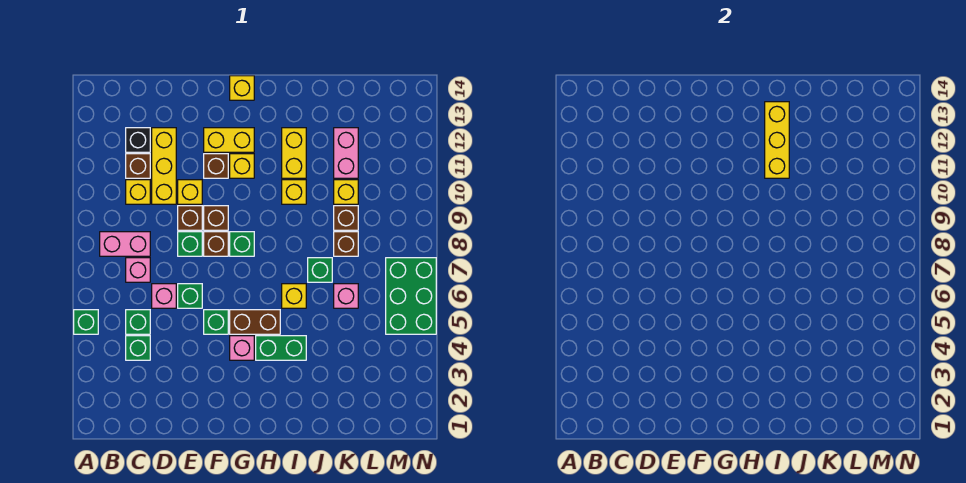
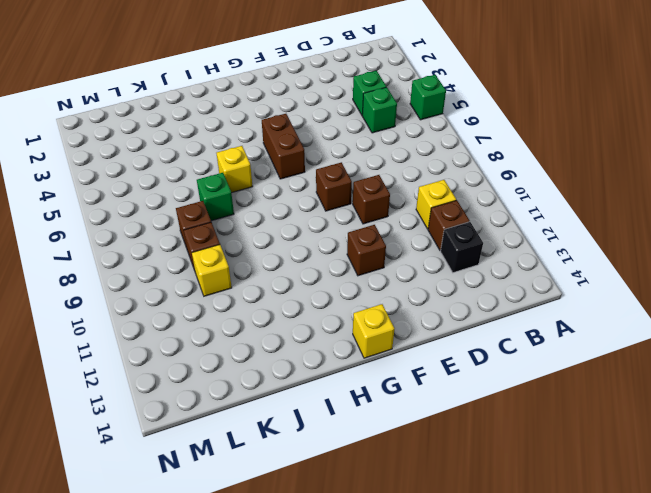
brown brick G5:G6 level 1 -> brown brick G5:H5 level 1
none -> pink brick B8:C8 level 1
none -> pink brick C7 level 1
none -> pink brick D6 level 1
none -> yellow brick D10:D12 level 1

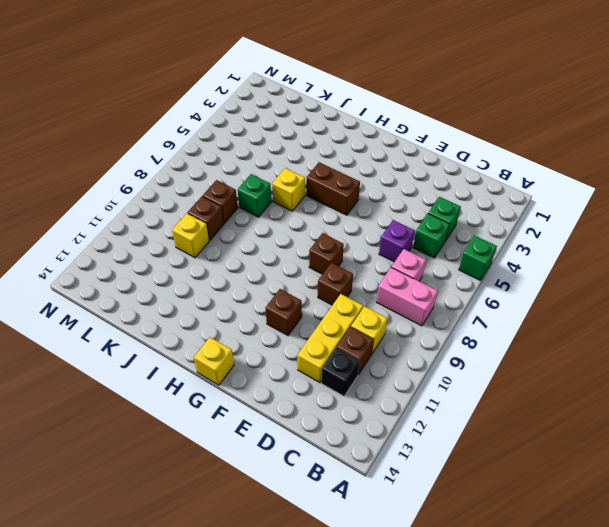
purple brick D6 level 1 -> pink brick D6 level 1
none -> green brick E6 level 1
none -> green brick E8 level 1
none -> yellow brick E10 level 1
none -> green brick F5 level 1

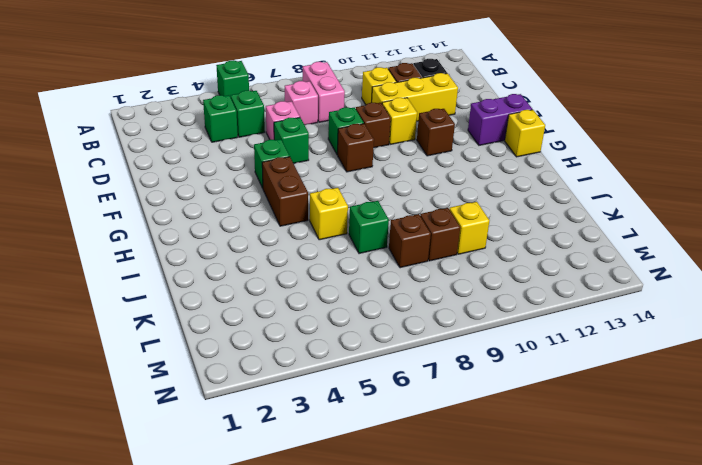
purple brick F13:F14 level 1 -> none
none -> brown brick F9 level 1
none -> yellow brick F12:G12 level 1
none -> pink brick G4 level 1
none -> green brick G8 level 1

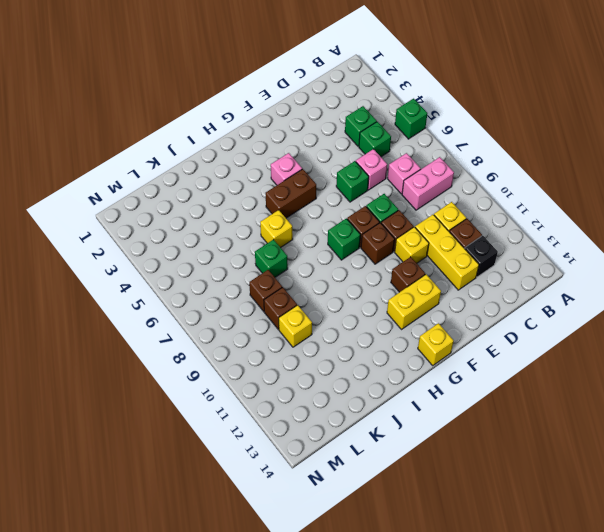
none -> green brick F5 level 1
none -> yellow brick G11 level 1
none -> green brick H4:I4 level 1
none -> yellow brick I10 level 1

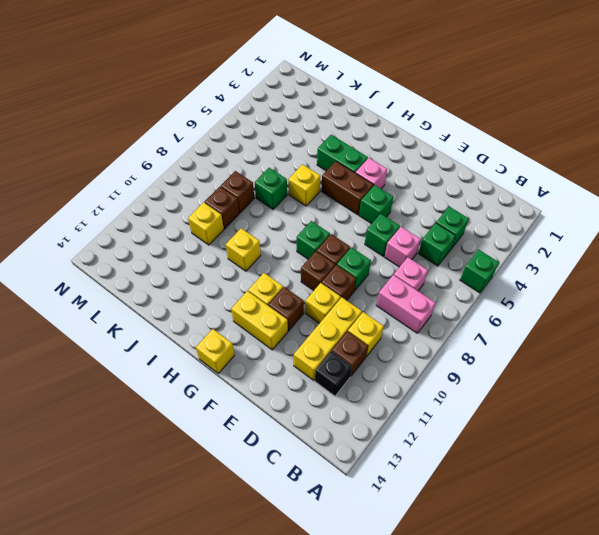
none -> yellow brick I11:I12 level 1
none -> pink brick K6 level 1
none -> pink brick K11:K12 level 1
none -> green brick M5:N7 level 1

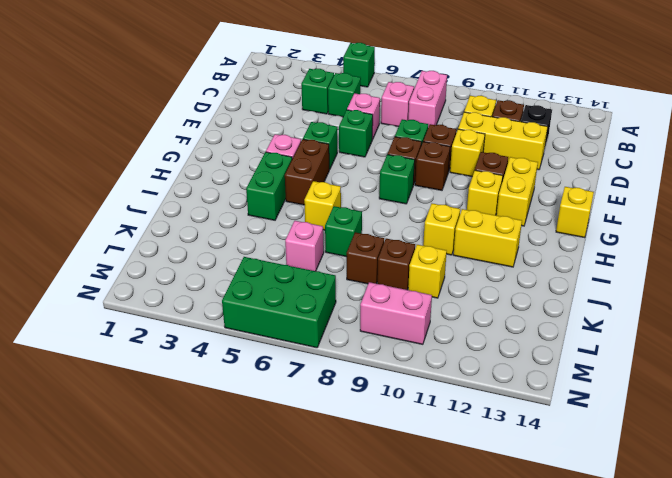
pink brick M9:M10 level 1 -> pink brick K11:K12 level 1
none -> yellow brick I11:I13 level 2

